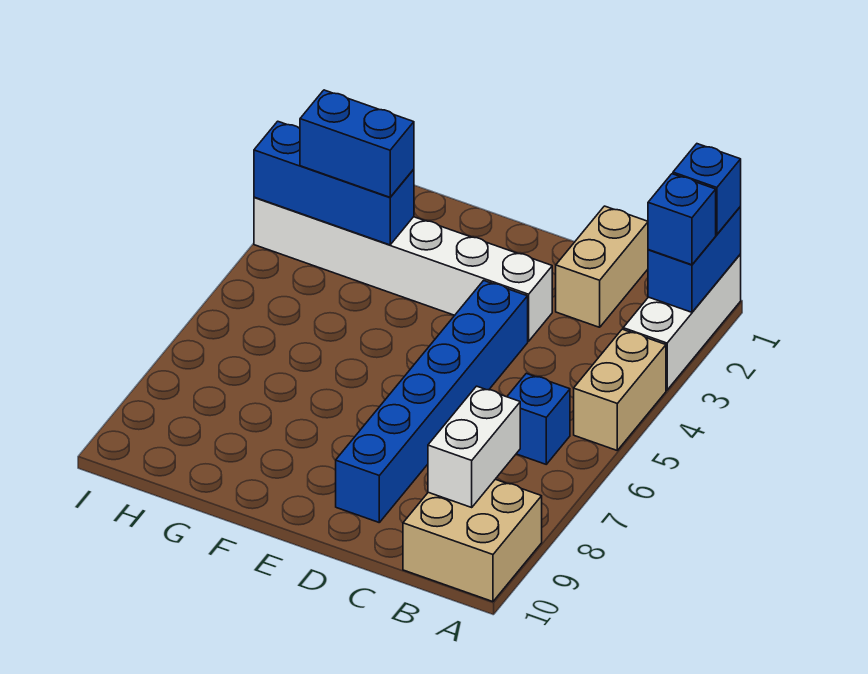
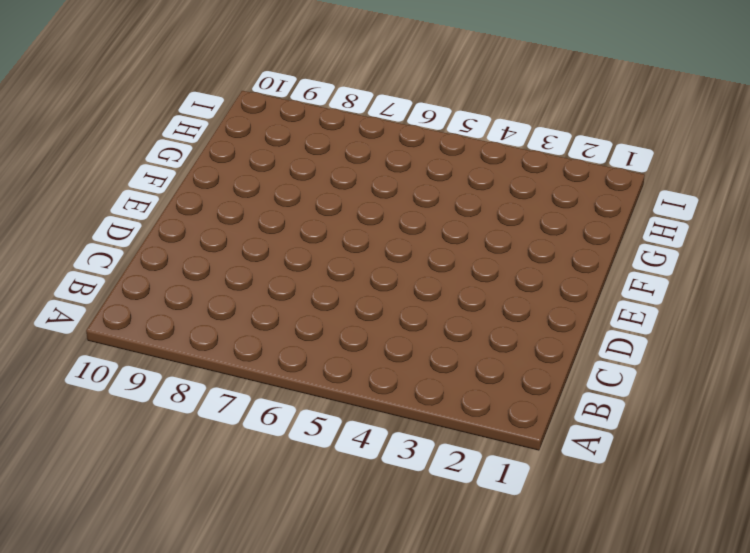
none -> white brick A1:A3 level 1
none -> tan brick A4:A5 level 1
none -> tan brick A9:B10 level 1

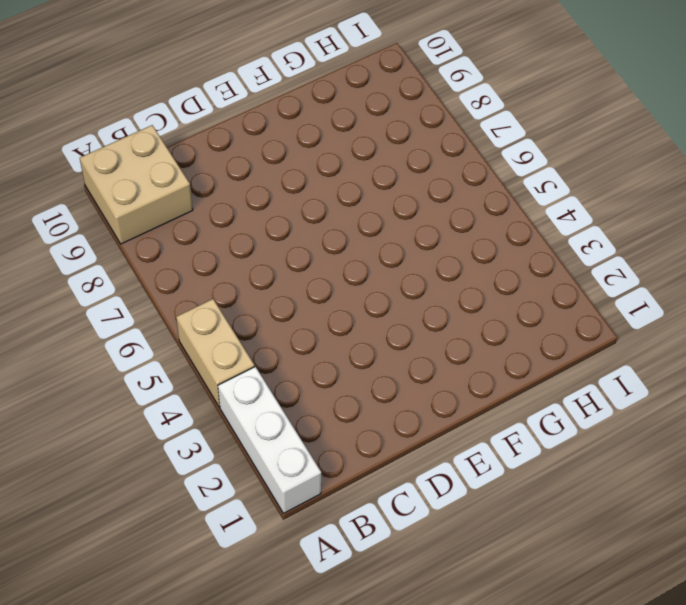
none -> blue brick B6 level 1
none -> tan brick C1:C2 level 1
none -> white brick D3:I3 level 1

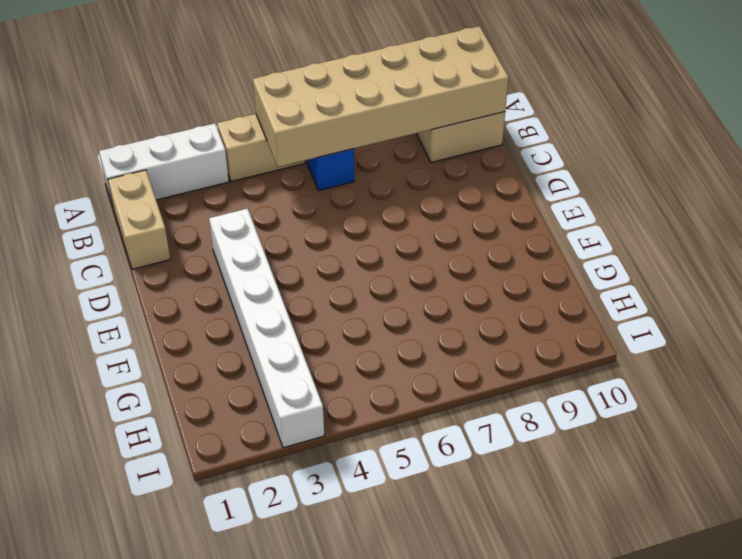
tan brick A5:B10 level 2 -> white brick B8:B9 level 2
tan brick B1:C1 level 1 -> tan brick C1:C2 level 1
none -> blue brick D4:D9 level 1
none -> blue brick A1:A2 level 2
none -> blue brick G3:I3 level 2

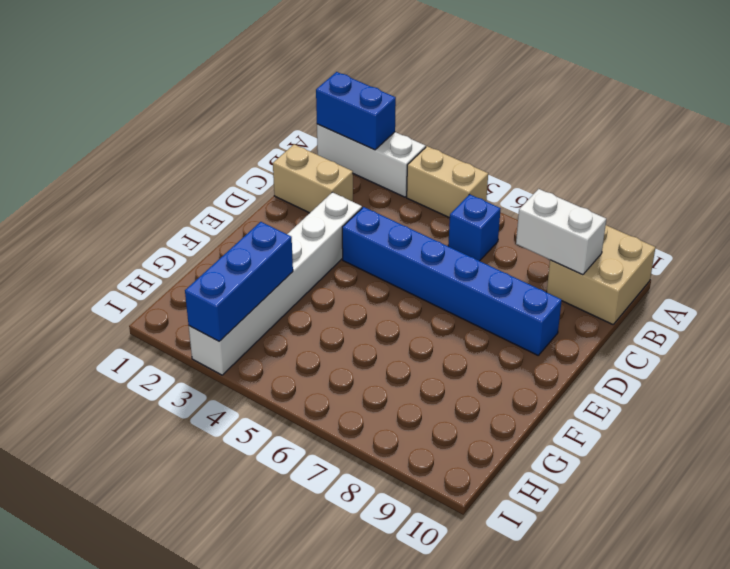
none -> blue brick A1 level 3
none -> blue brick A2 level 3
none -> blue brick G3:H3 level 3

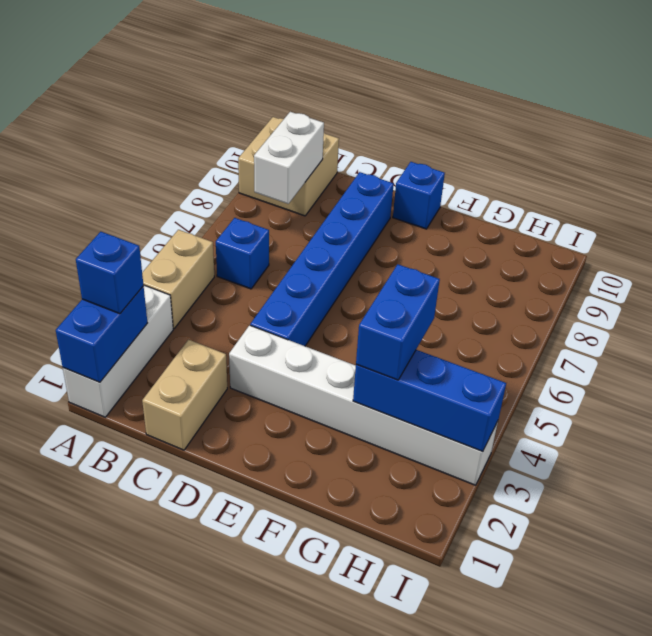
blue brick E10 level 1 -> blue brick A1 level 3
blue brick G3:G4 level 3 -> blue brick G3:H3 level 3

